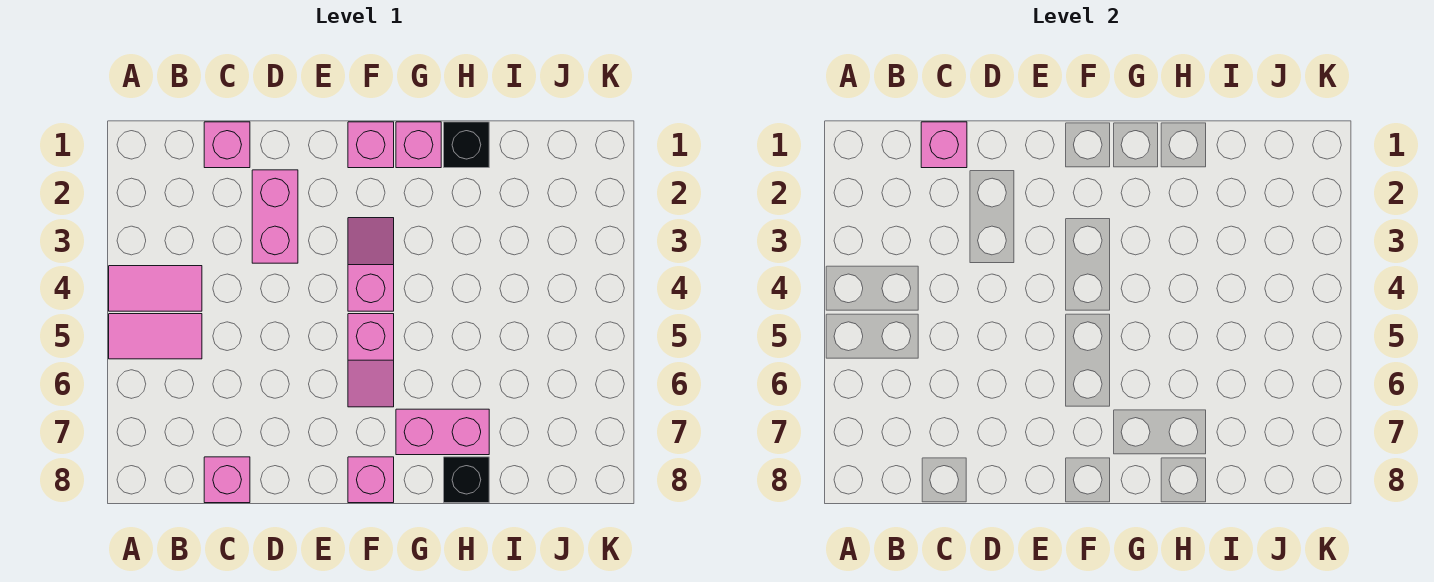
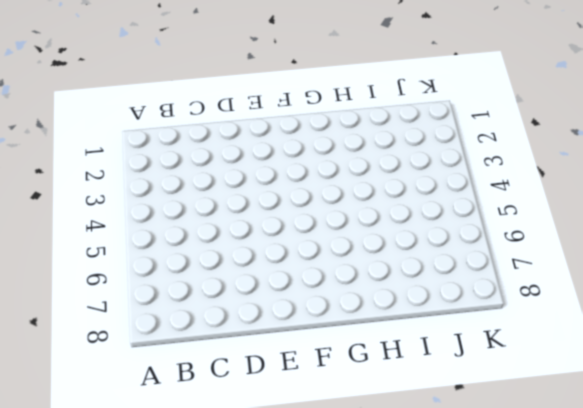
none -> pink tile A4:B4 level 1
none -> pink tile A5:B5 level 1
none -> pink brick C1 level 1

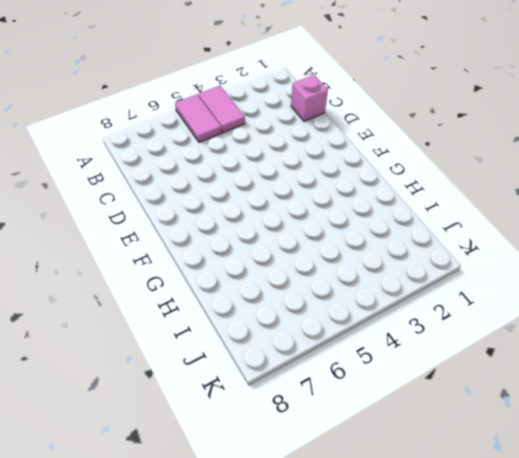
none -> pink brick C8 level 1
none -> pink brick D2:D3 level 1
none -> pink brick F1 level 1

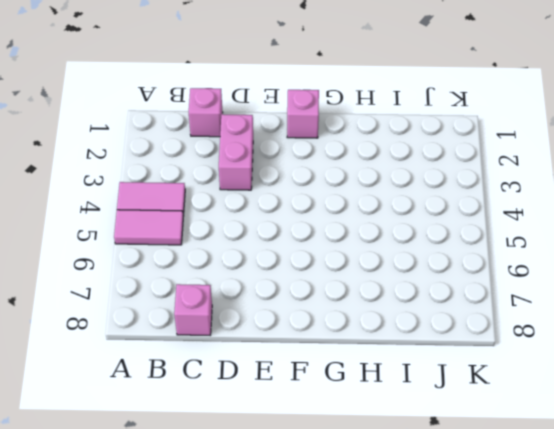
none -> pink slope F3:F4 level 1 top 4
none -> pink slope F5:F6 level 1 top 5
none -> pink brick F8 level 1

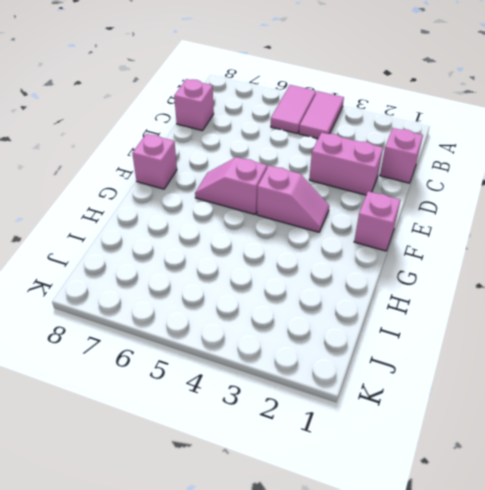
none -> pink brick G1 level 1
none -> pink brick G7:H7 level 1
none -> black brick H1 level 1

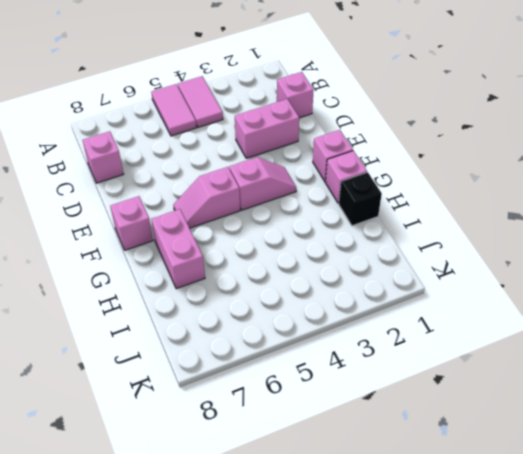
none -> black brick H8 level 1
none -> pink brick C1 level 2

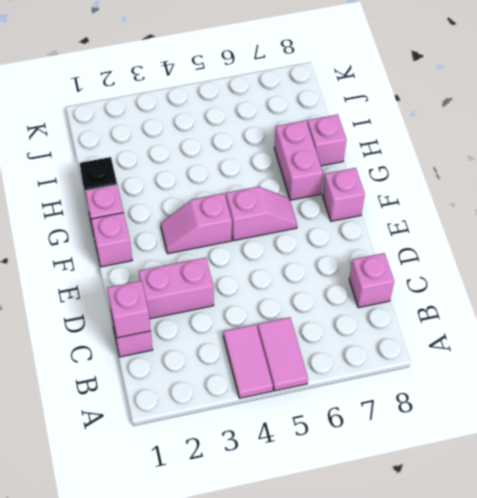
pink brick H8 level 1 -> black brick H8 level 1

